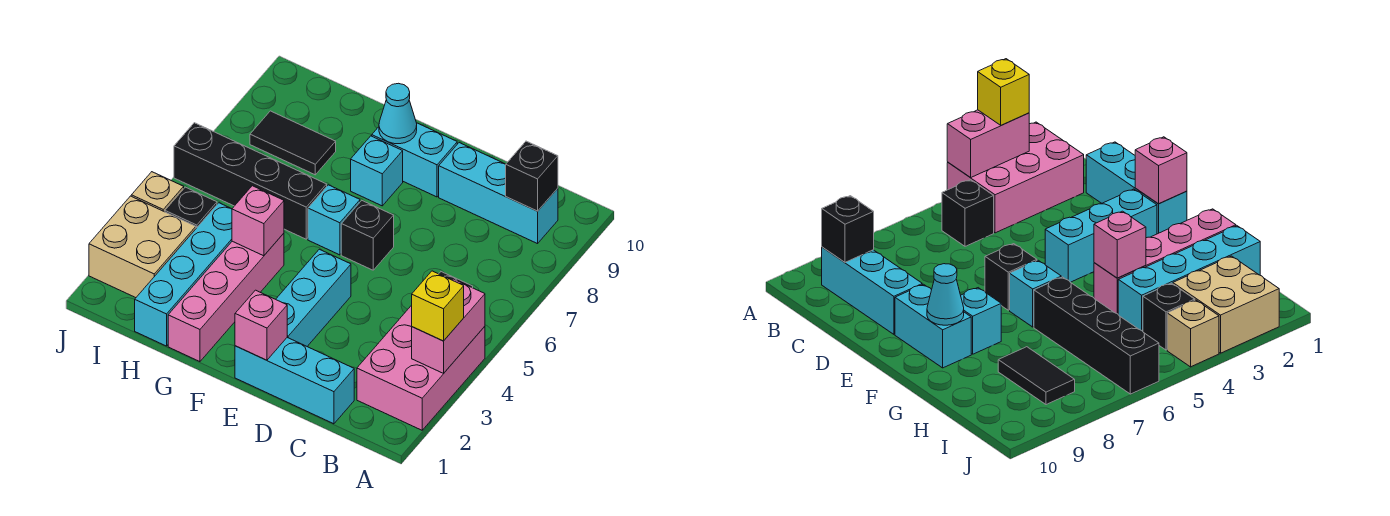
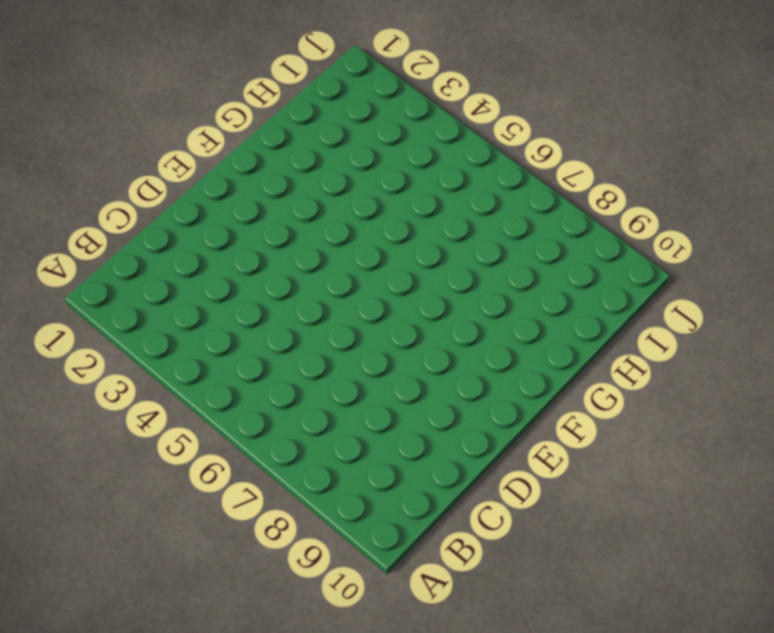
none -> pink brick A2:B4 level 1
none -> black brick B5 level 1
none -> cyan brick B9:D9 level 1

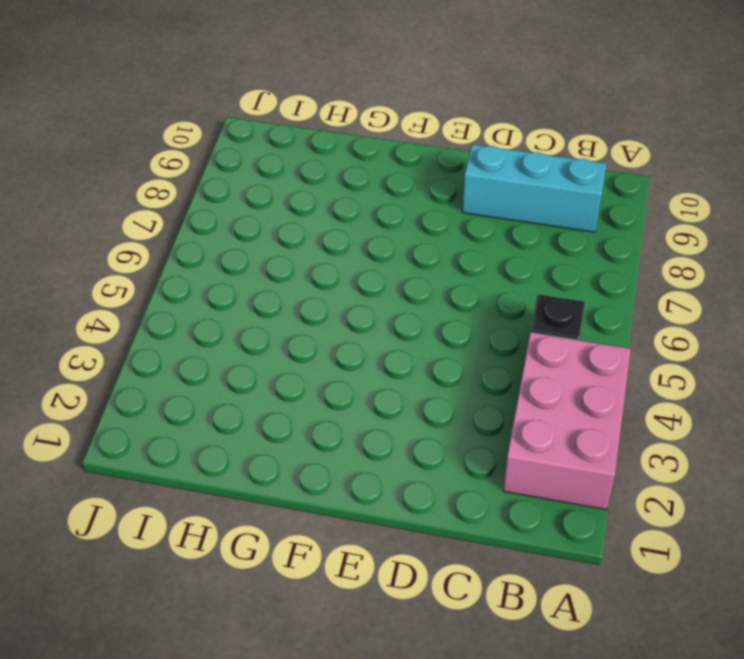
none -> cyan brick C1:E1 level 1
none -> cyan brick E2:E4 level 1
none -> black brick E6 level 1

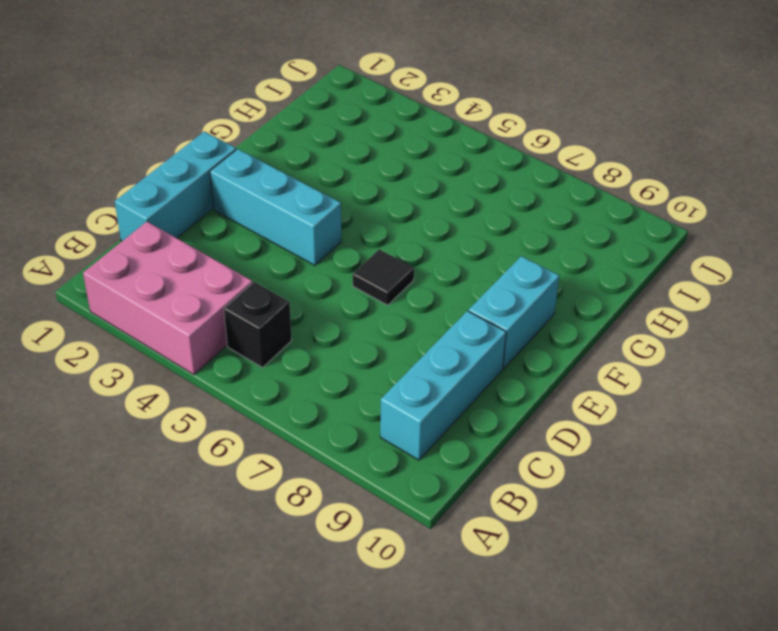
black tile E6 level 1 -> black brick E6 level 1
none -> cyan brick F6 level 1
none -> cyan brick F8 level 1
none -> pink brick G1:G4 level 1

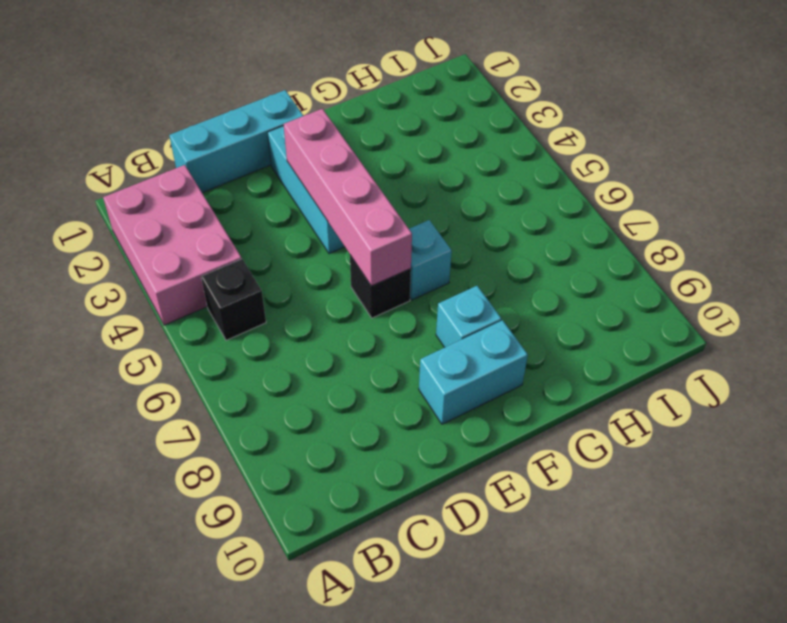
pink brick E3:E6 level 2 -> pink brick G1:G4 level 1
none -> cyan brick B9:D9 level 1
none -> black brick G6:J6 level 1
none -> cyan brick H1:H4 level 1

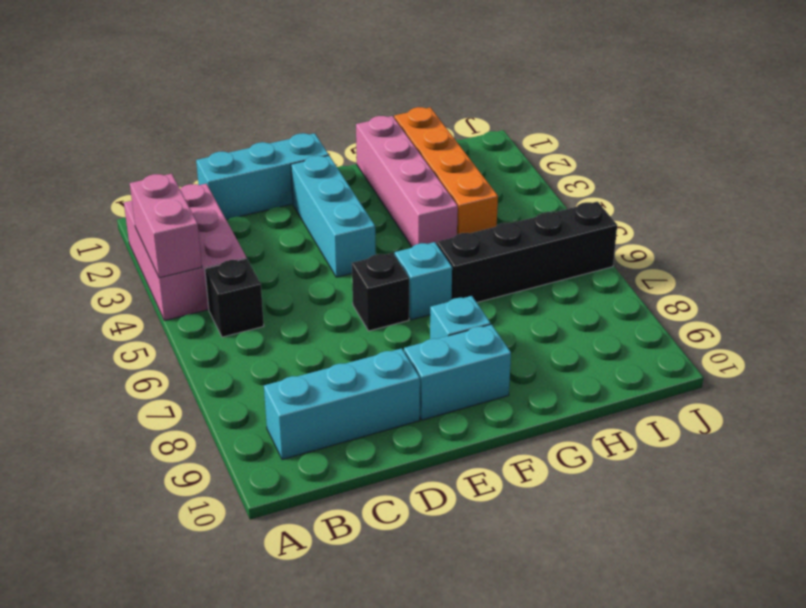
orange brick H1:H4 level 1 -> cyan brick H1:H4 level 1
none -> black tile H8:I8 level 1
none -> tan brick I2:J3 level 1
none -> black brick I4 level 1

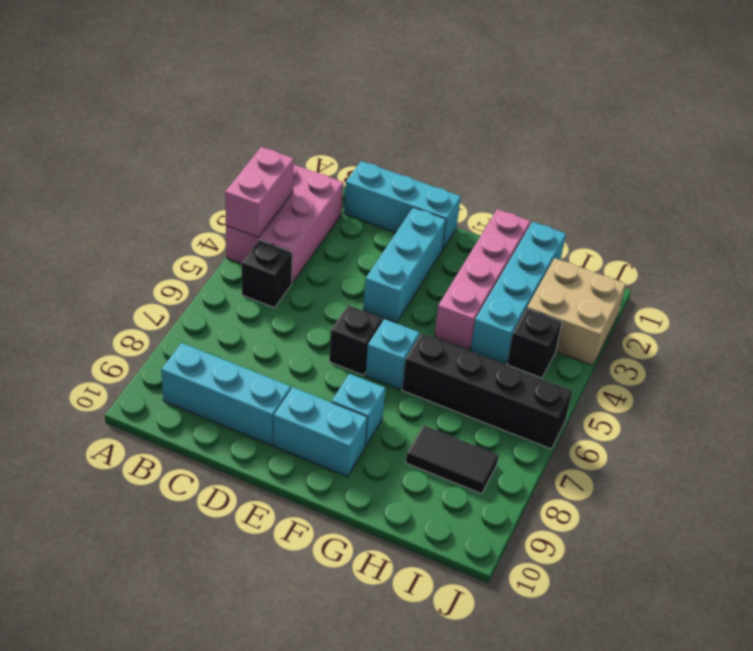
none -> tan brick J4 level 1
none -> black brick B9 level 2
none -> pink brick E1 level 2

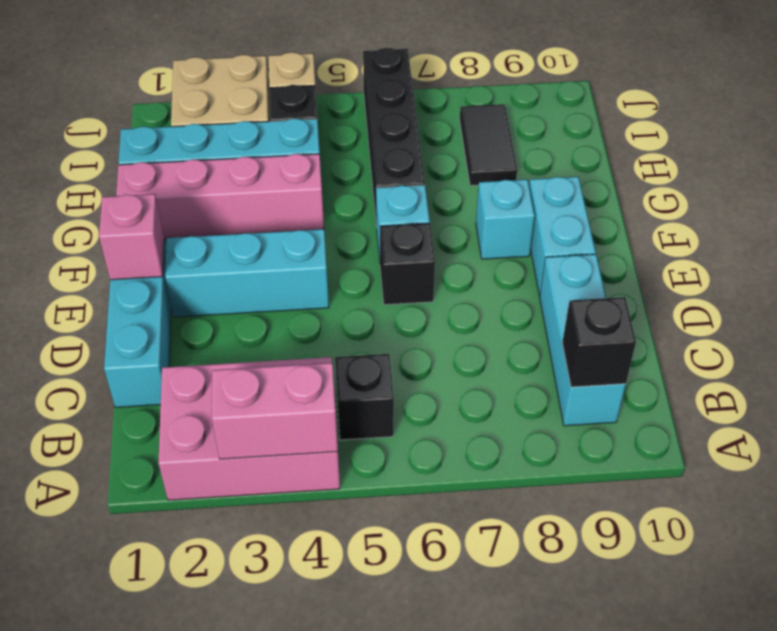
none -> cyan cone F9 level 2
none -> pink brick G4 level 2
none -> yellow brick A3 level 3

